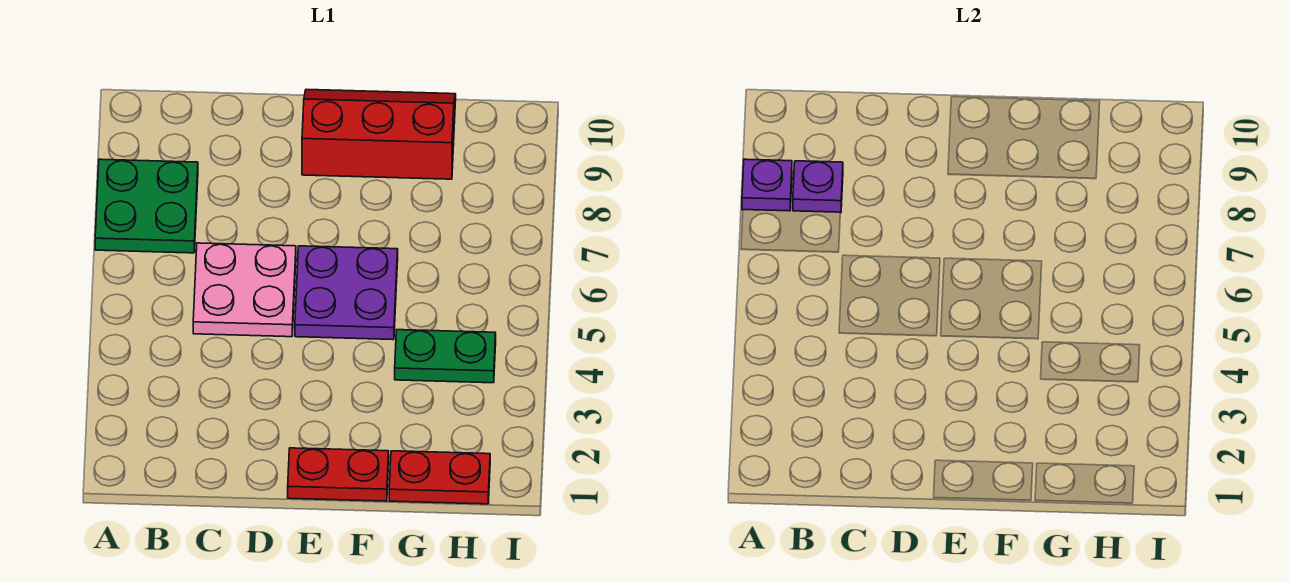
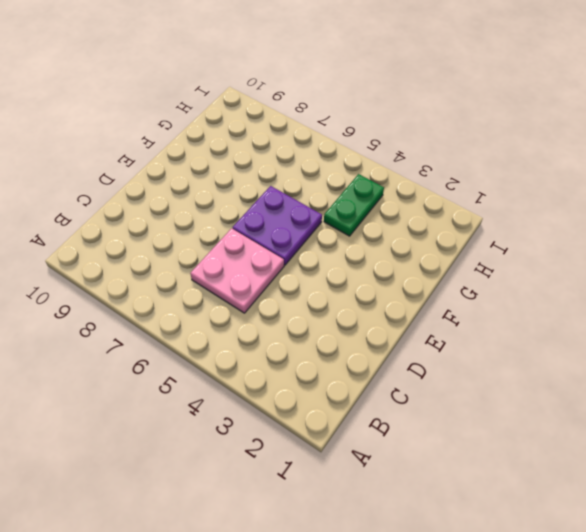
none -> green plate A7:B8 level 1
none -> red plate E1:F1 level 1

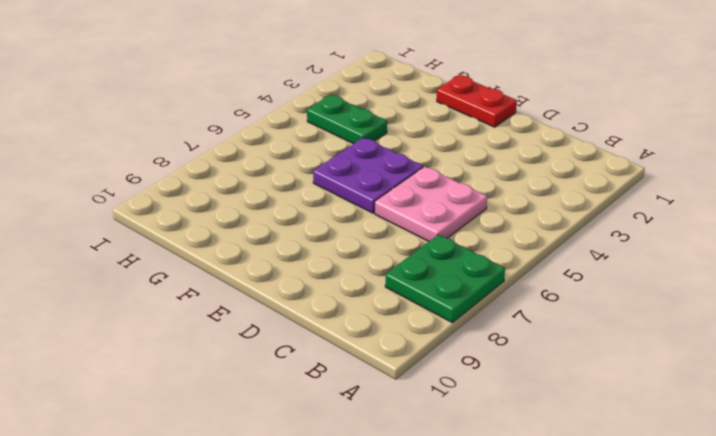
none -> red slope E9:G10 level 1 top 9
none -> red plate G1:H1 level 1

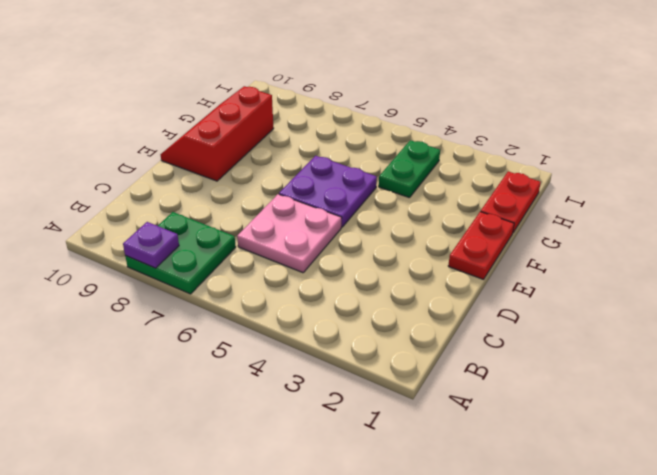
none -> purple plate B8 level 2

